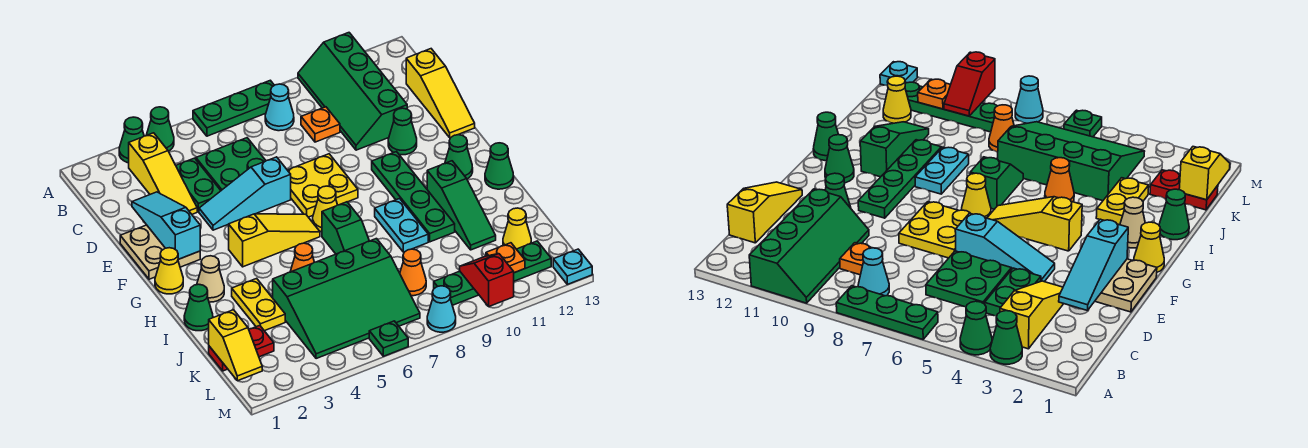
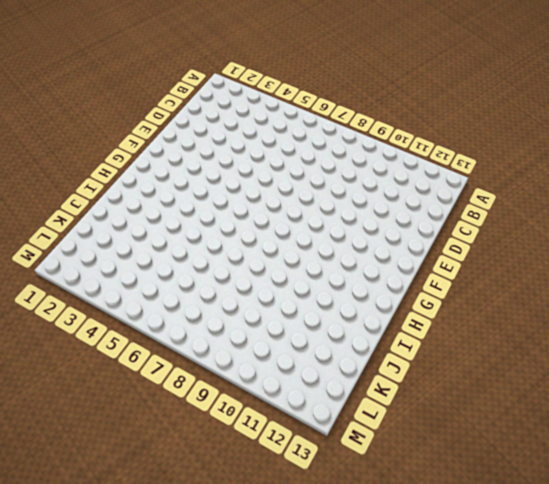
none -> green cone A3 level 1
none -> green cone A4 level 1
none -> green plate A6:A8 level 1
none -> green slope A10:D11 level 1 top 11

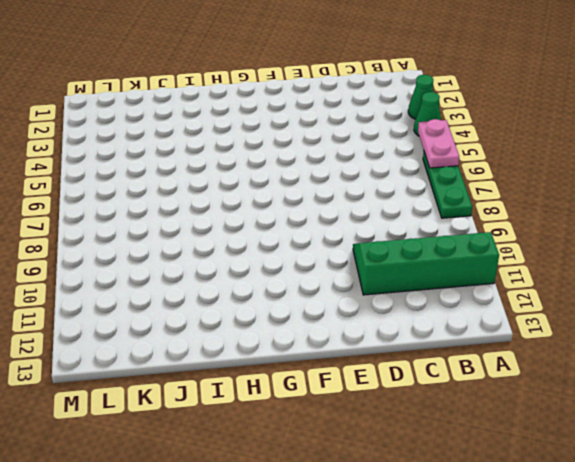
pink plate A5:A6 level 2 -> none
none -> yellow slope B3:D3 level 1 top B
none -> cyan cone B8 level 1
none -> green plate C4:D4 level 1
none -> green plate C5:D6 level 1

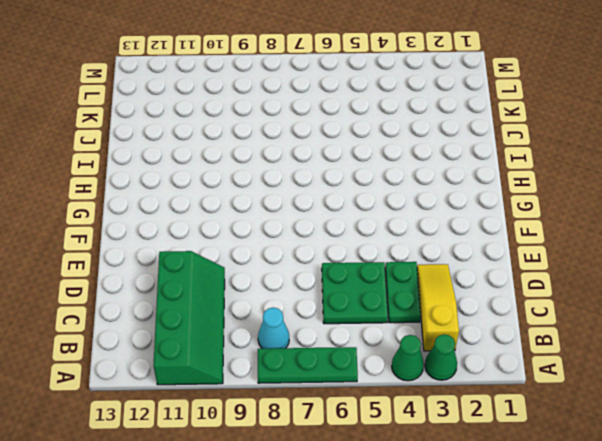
none -> orange plate C9 level 1
none -> yellow slope C13:E13 level 1 top C
none -> tan plate E1:F2 level 1
none -> cyan slope E4:E6 level 1 top 6

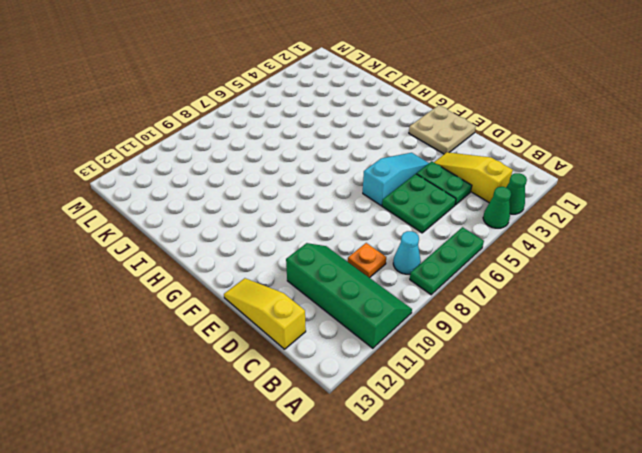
none -> yellow plate E7:F8 level 1
none -> green cone E11 level 1
none -> green plate F10:I10 level 1
none -> yellow cone G1 level 1

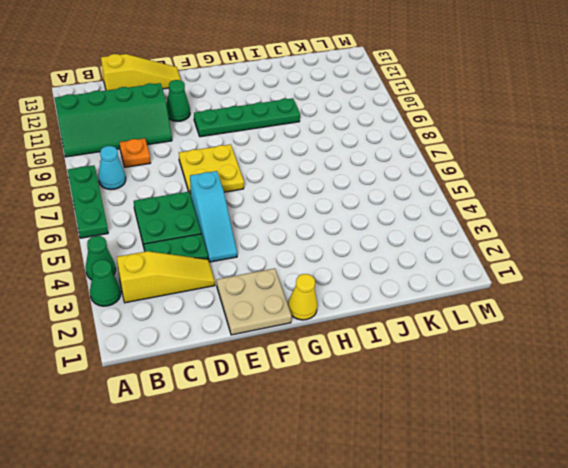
none -> yellow slope G4:G6 level 1 top 4
none -> yellow cone G7 level 1
none -> green cone G12 level 1
none -> tan cone H2 level 1

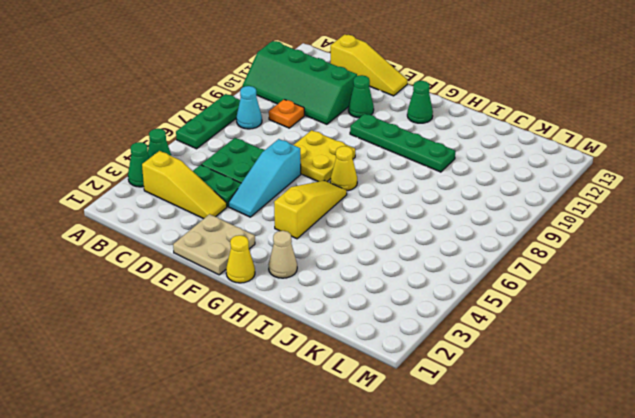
none -> green slope H7:I7 level 1 top H
none -> cyan plate H9:I9 level 1
none -> green slope H11:J11 level 1 top H
none -> green cone H13 level 1

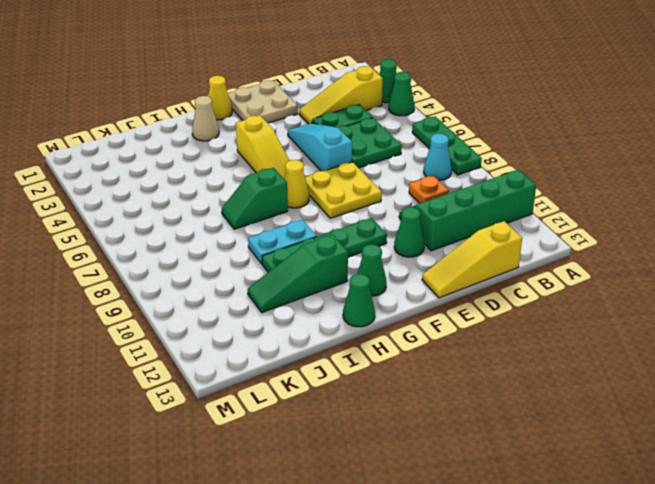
none -> green cone I1 level 1
none -> yellow plate I3:J3 level 1
none -> orange cone I5 level 1
none -> green slope J4:L7 level 1 top J

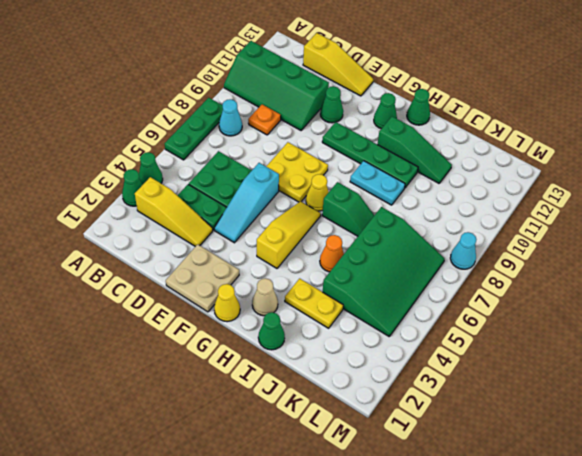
none -> red plate K1:K2 level 1
none -> orange cone K8 level 1
none -> yellow cone K12 level 1
none -> green plate L9:L12 level 1

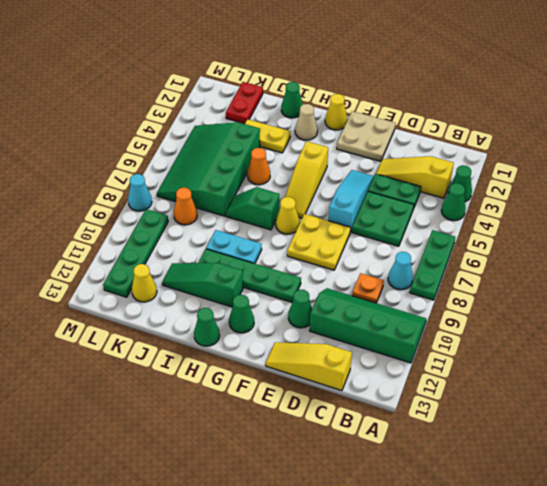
none -> green plate M6 level 1
none -> cyan plate M13 level 1
none -> cyan slope D2:F2 level 2 top F
none -> yellow slope K1:L1 level 2 top K

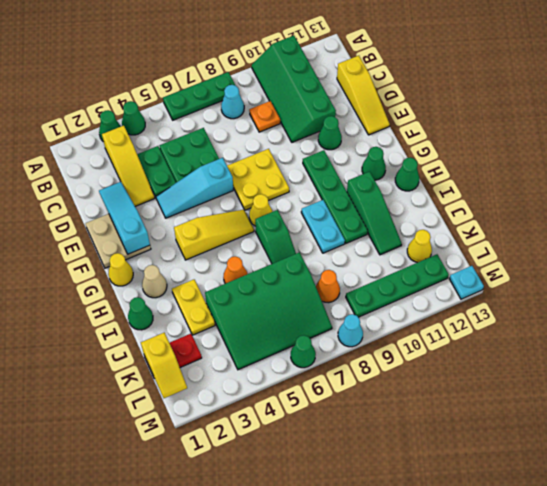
green cone M6 level 1 -> green plate M6 level 1
none -> red slope L10:M10 level 2 top M
none -> orange plate L11 level 2

